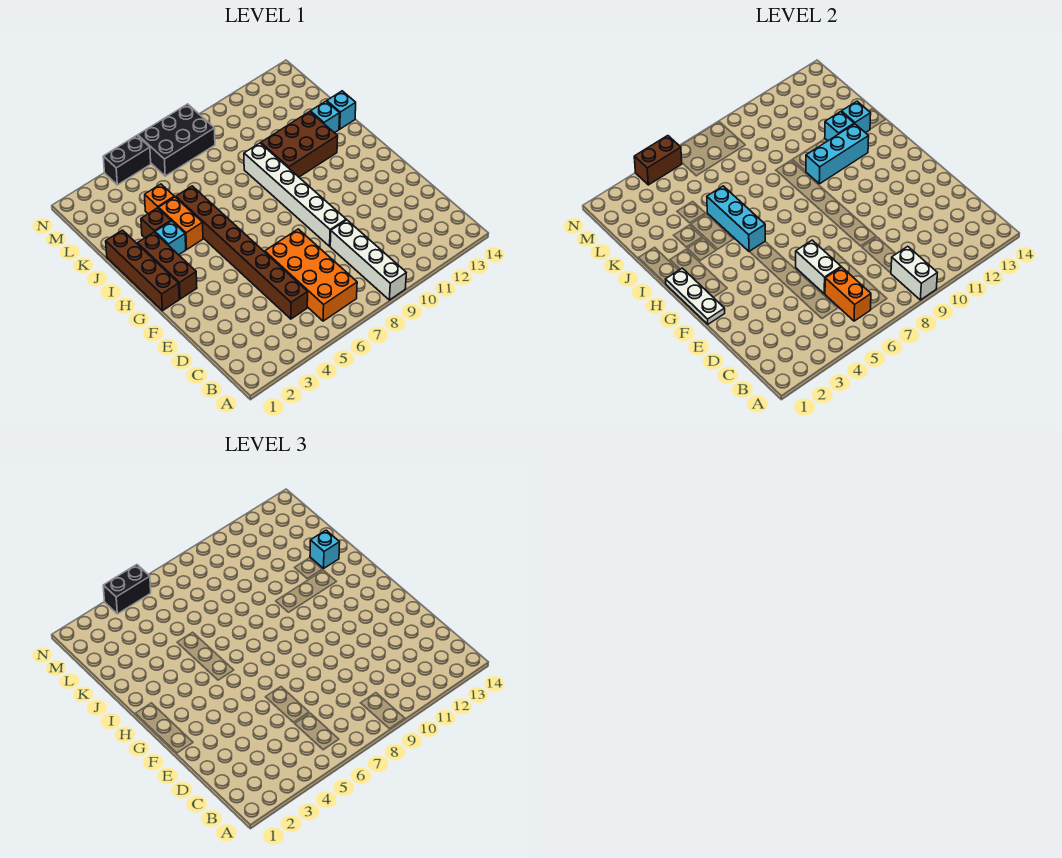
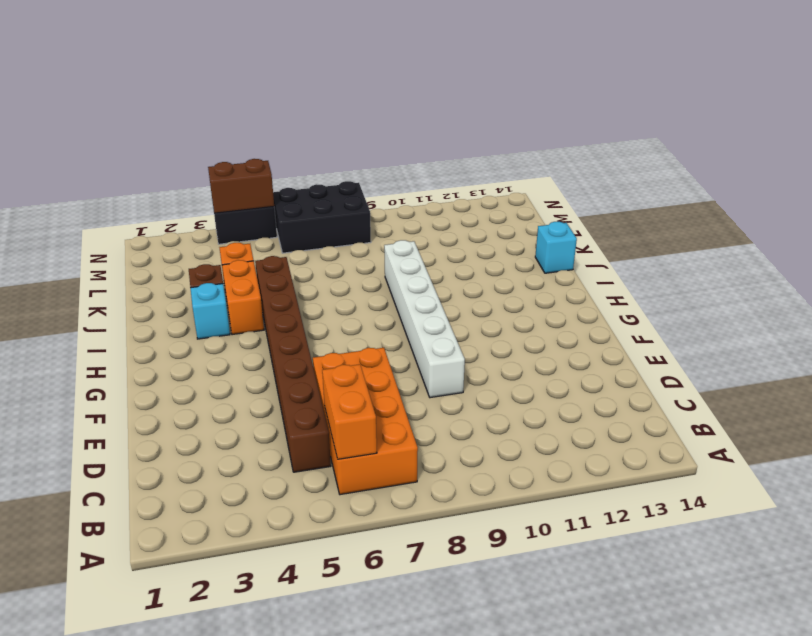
none -> white brick A9:D9 level 1
none -> brown brick G1:J1 level 1
none -> brown brick G2:I2 level 1

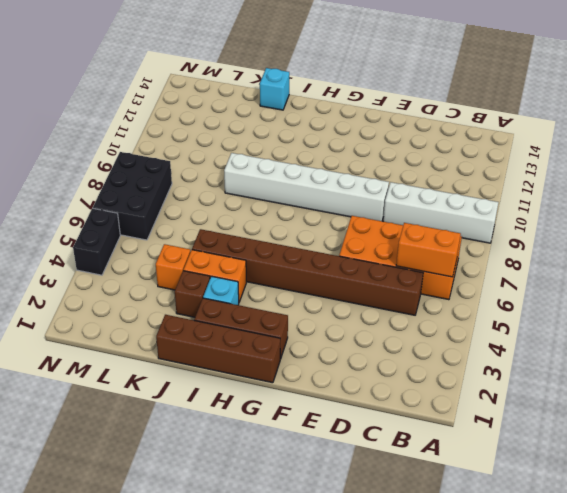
none -> brown brick I10:J12 level 1
none -> cyan brick J13 level 1
none -> white brick A9:B9 level 2

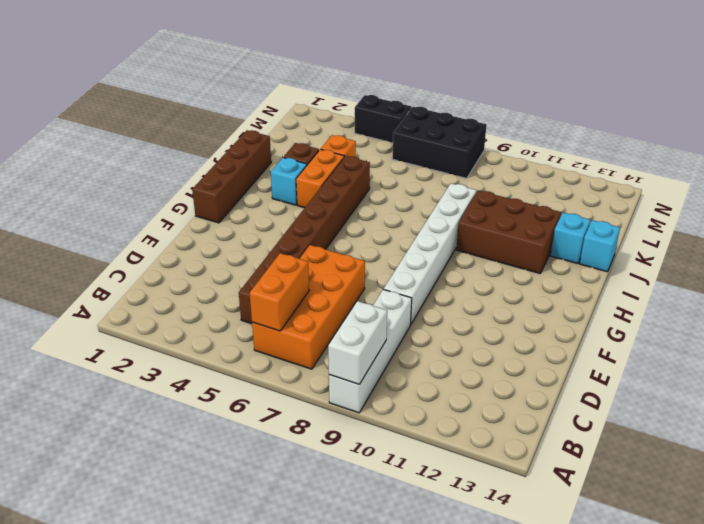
none -> brown brick G2:I2 level 1
none -> white brick D6:E6 level 2
none -> white plate F1:H1 level 2

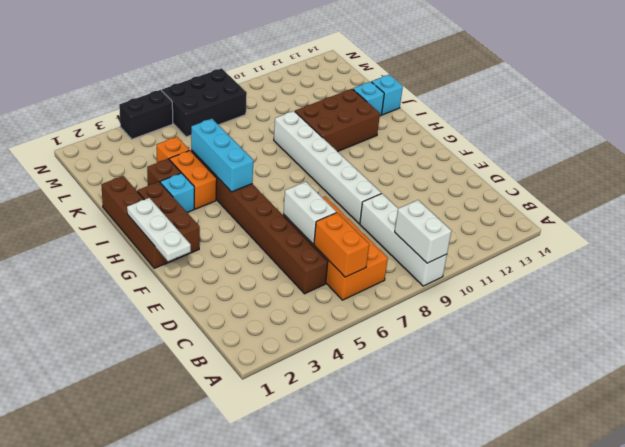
none -> cyan brick I10:I12 level 2
none -> cyan brick J12 level 2
none -> cyan brick J13 level 2

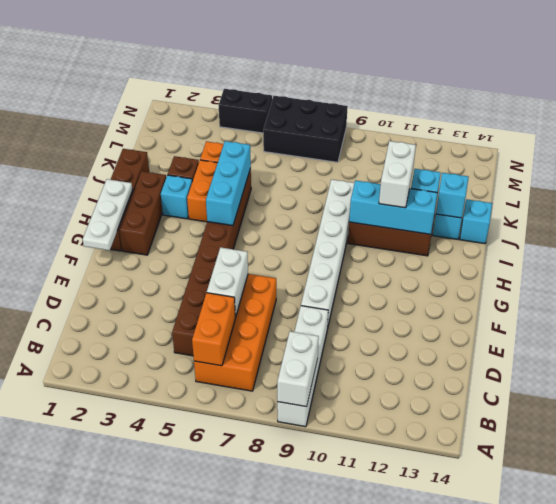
white brick I11:J11 level 3 -> none
none -> brown brick N4:N5 level 2
none -> cyan brick J13 level 3
none -> black brick N4:N5 level 3

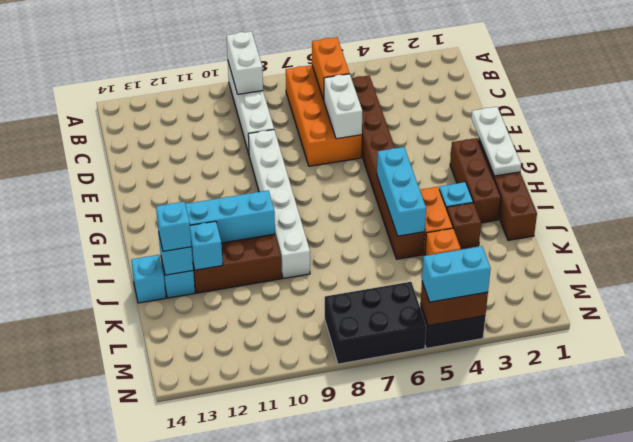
cyan brick N4:N5 level 3 -> black brick N4:N5 level 3

